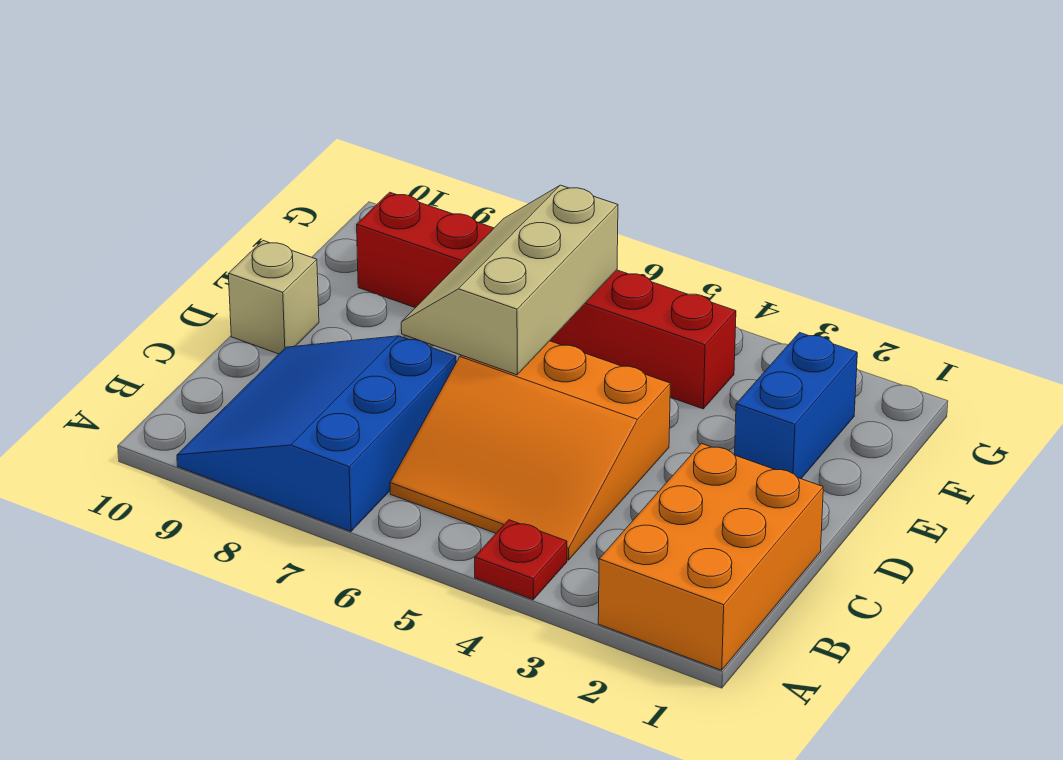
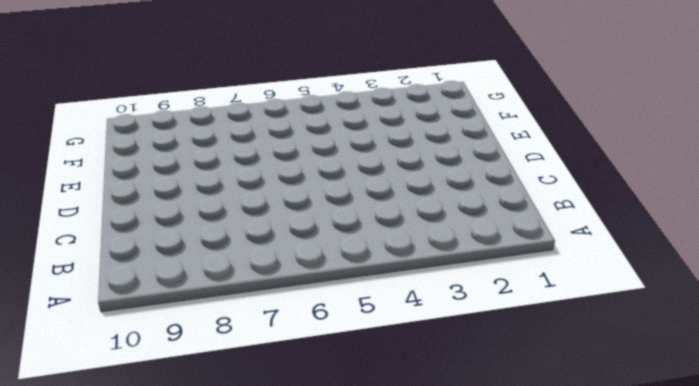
none -> orange brick A1:C2 level 1
none -> red plate A4 level 1

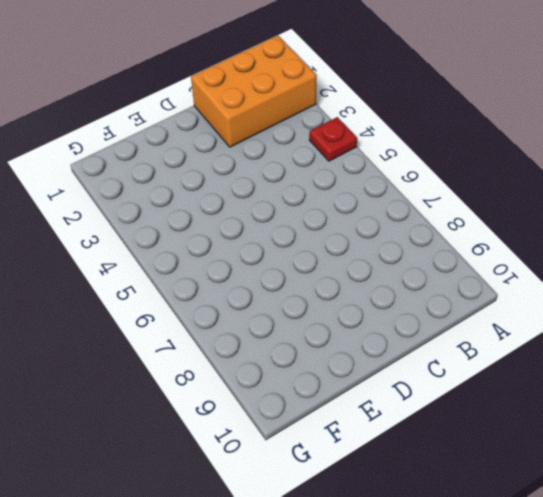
none -> blue slope A7:C9 level 1 top 7
none -> orange slope B4:D6 level 1 top D

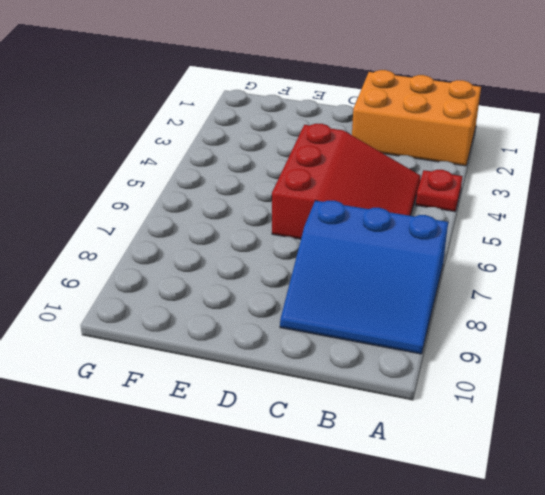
red slope B4:D6 level 1 top D -> orange slope B4:D6 level 1 top D
none -> tan brick D10 level 1
none -> blue brick E2:F2 level 1

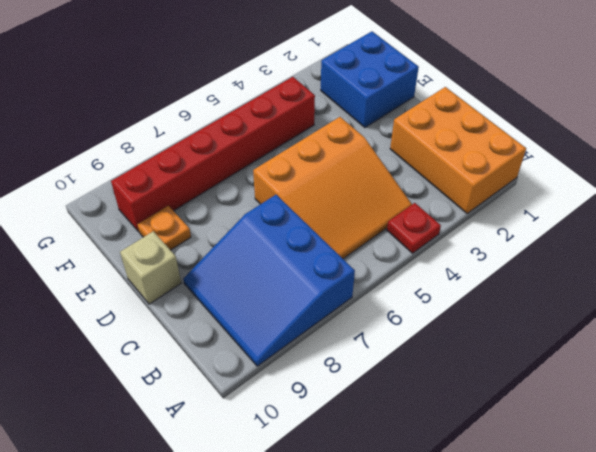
blue brick E1:F2 level 1 -> blue brick E2:F2 level 1
orange plate E9 level 1 -> none
none -> tan slope D6:F7 level 2 top 6

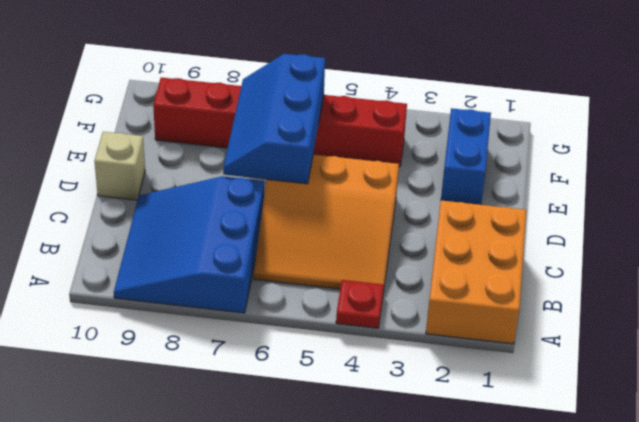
blue slope D6:F7 level 2 top 6 -> tan slope D6:F7 level 2 top 6

